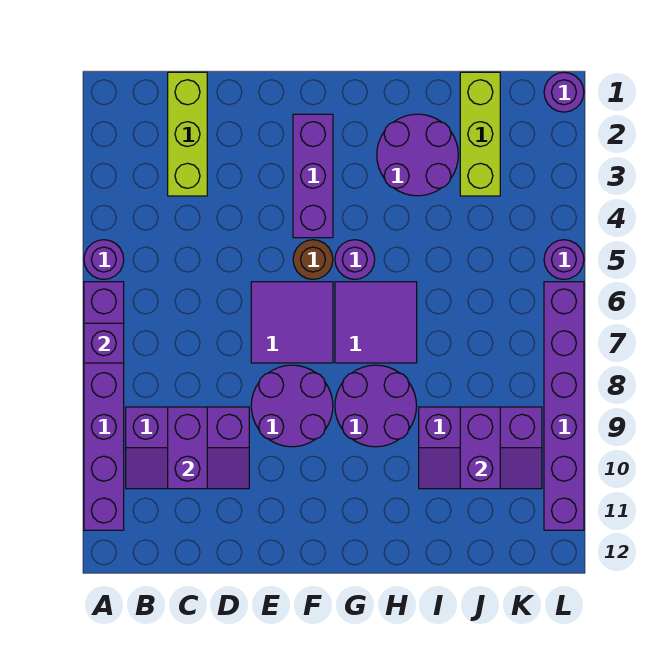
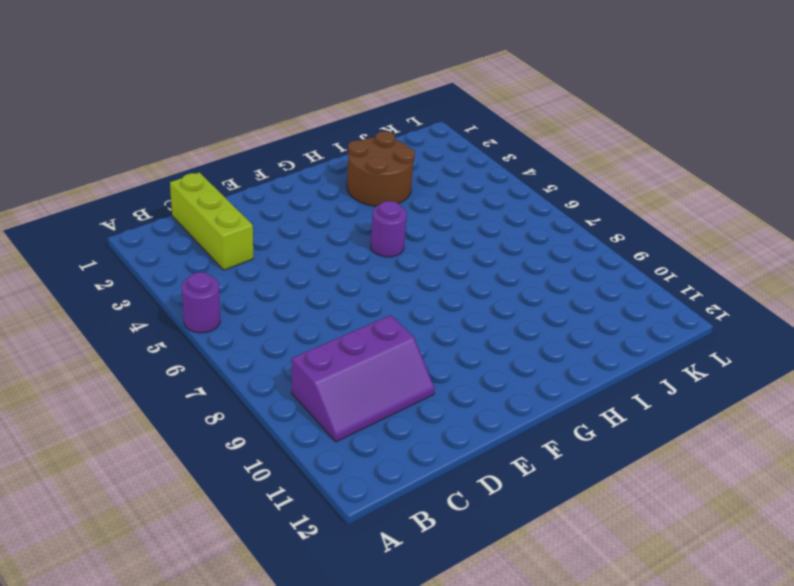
brown round brick H2:I3 level 1 -> purple round brick H2:I3 level 1
none -> purple brick A6:A11 level 1
none -> purple tile E6:F7 level 1
none -> purple round brick E8:F9 level 1

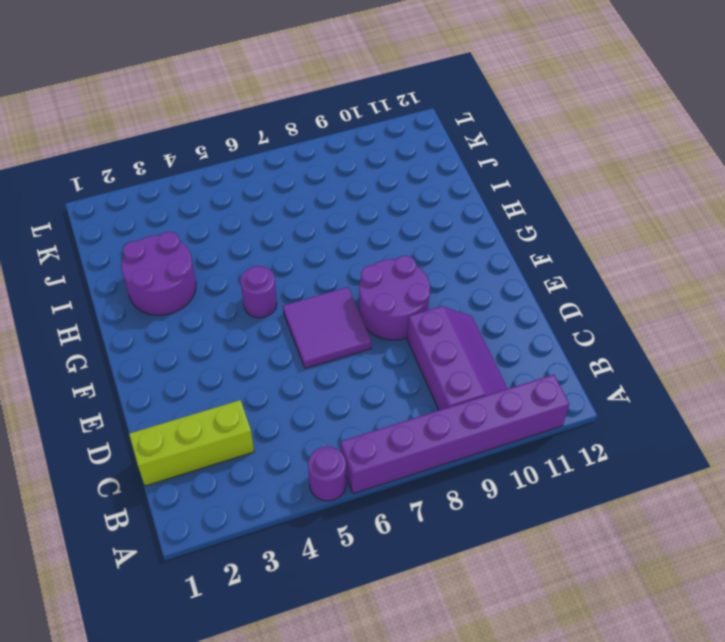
none -> purple brick F2:F4 level 1
none -> brown round brick F5 level 1
none -> purple tile G6:H7 level 1

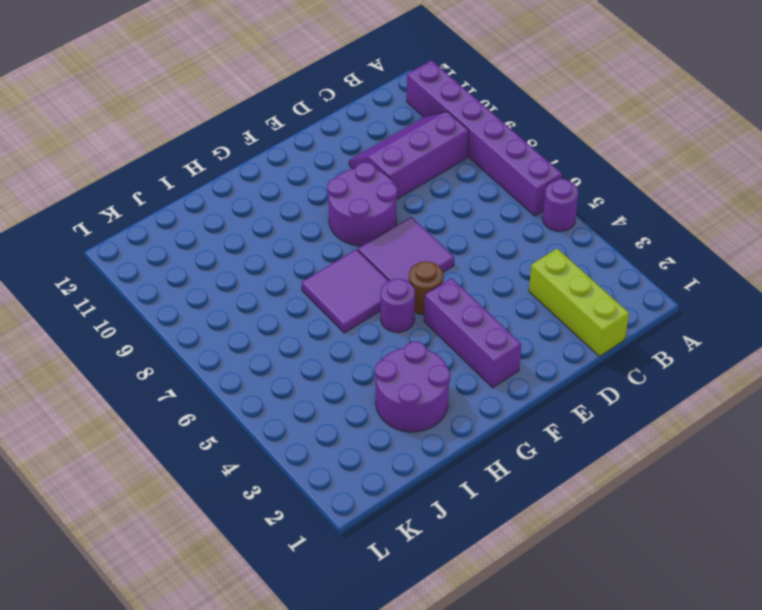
none -> purple round brick G8:H9 level 1
none -> purple slope I9:K10 level 1 top 9
none -> lime brick J1:J3 level 1

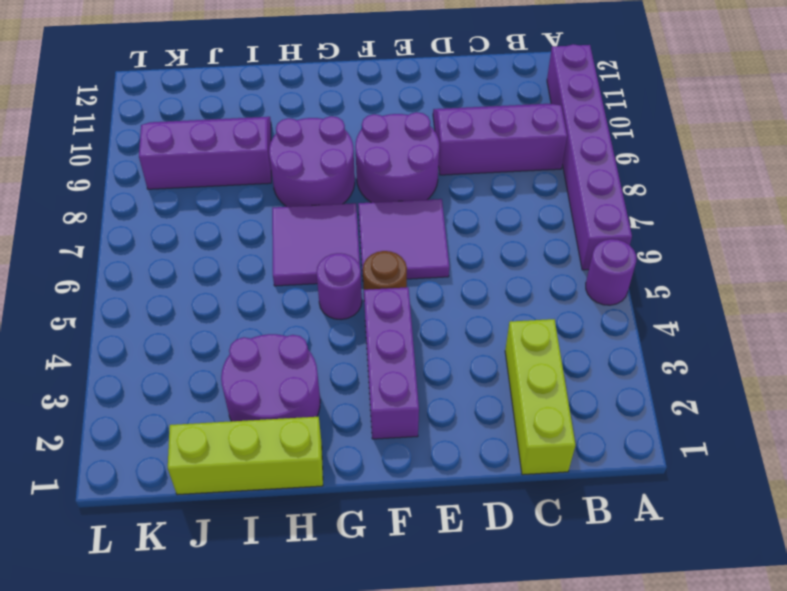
lime brick H1:J1 level 1 -> lime brick J1:J3 level 1
none -> purple round brick L1 level 1
none -> purple round brick L5 level 1
none -> purple brick L6:L11 level 1

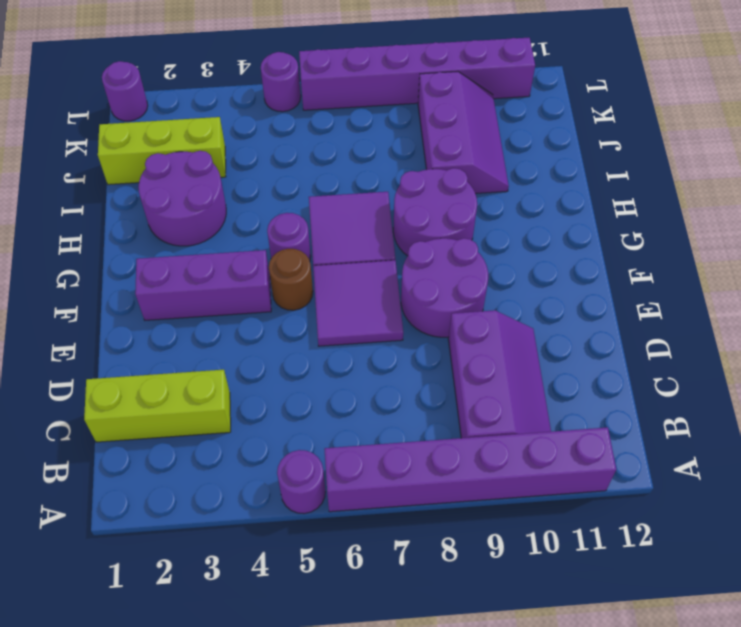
none -> purple brick A7 level 2
none -> purple brick C9:C10 level 2
none -> purple brick J9:J10 level 2

